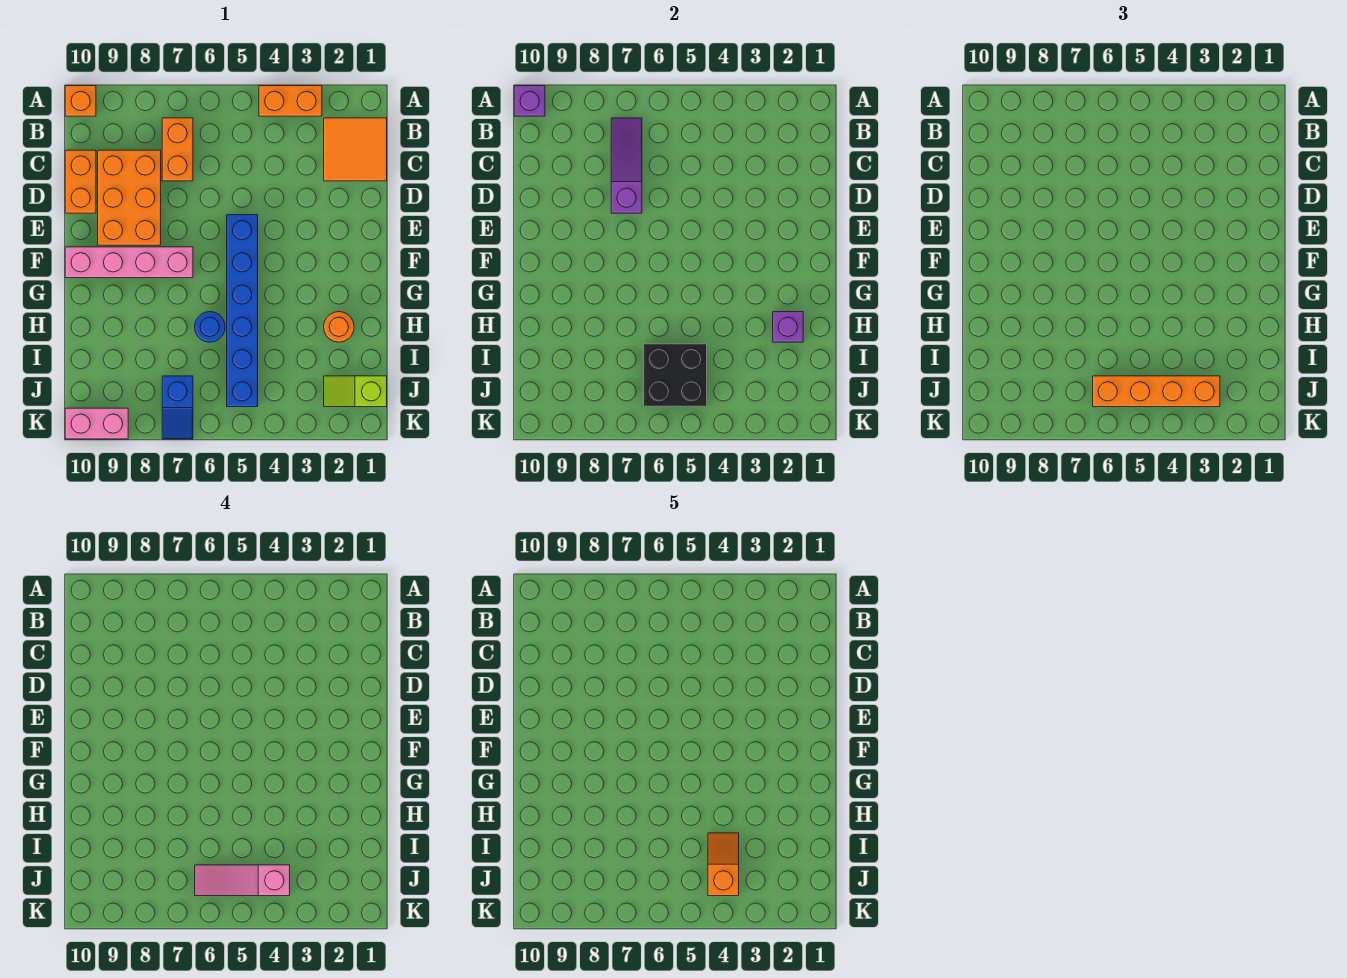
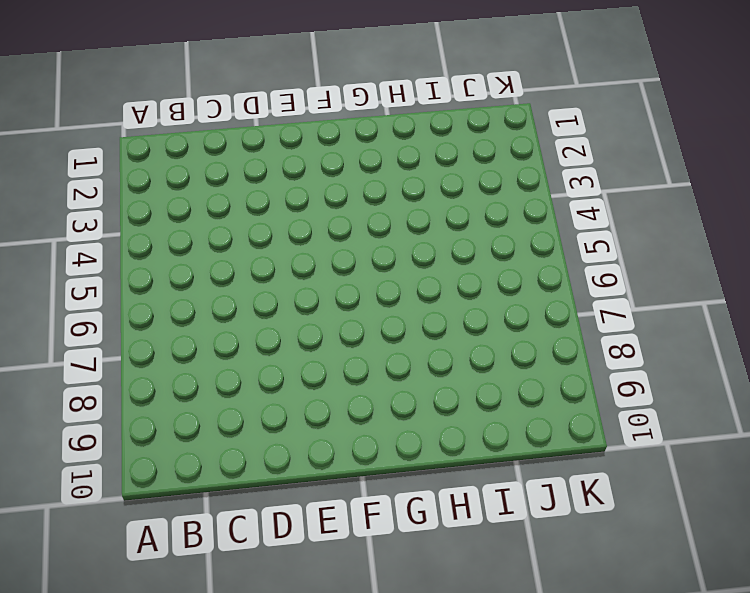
none -> orange brick A3:A4 level 1
none -> orange brick A10 level 1
none -> orange tile B1:C2 level 1

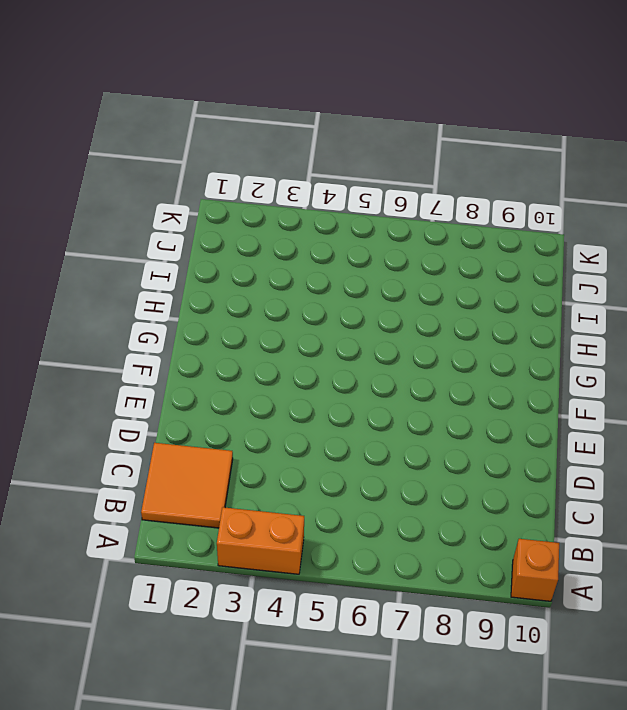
none -> orange brick B7:C7 level 1
none -> orange brick C8:E9 level 1
none -> orange brick C10:D10 level 1

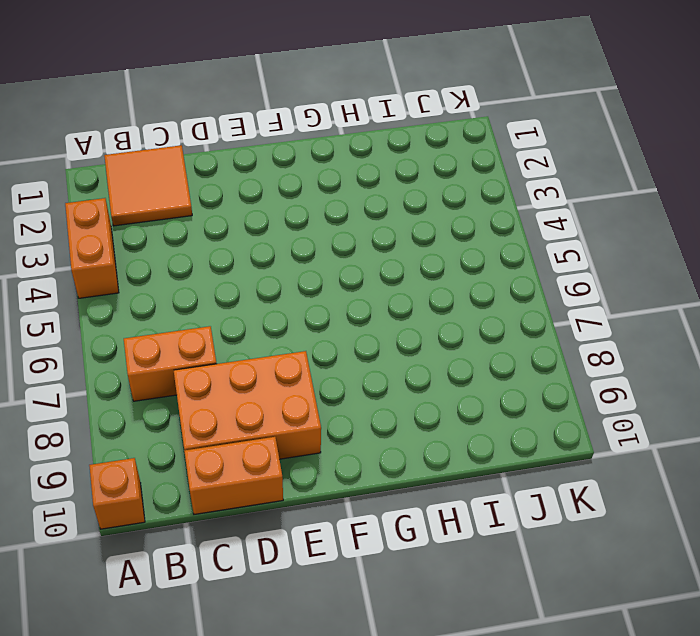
none -> blue brick E5:J5 level 1
none -> pink brick F7:F10 level 1
none -> orange round brick H2 level 1

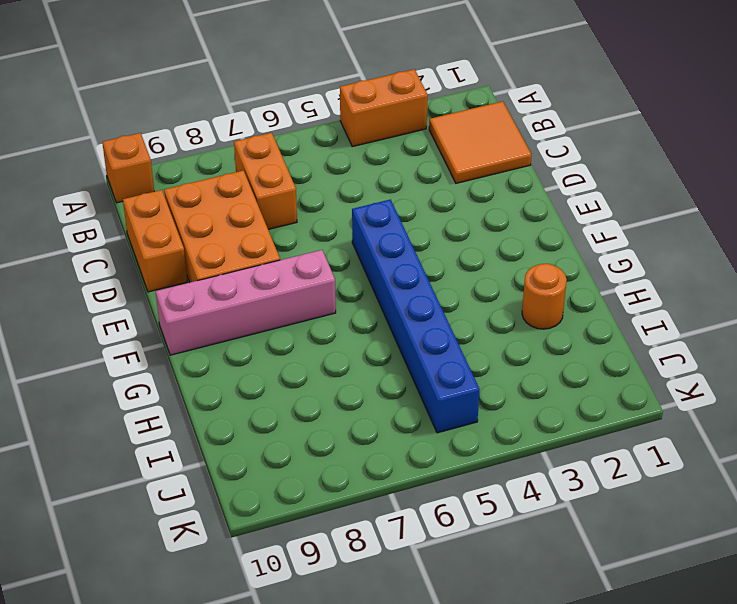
none -> blue round brick H6 level 1
none -> lime slope J1:J2 level 1 top 1
none -> blue slope J7:K7 level 1 top J

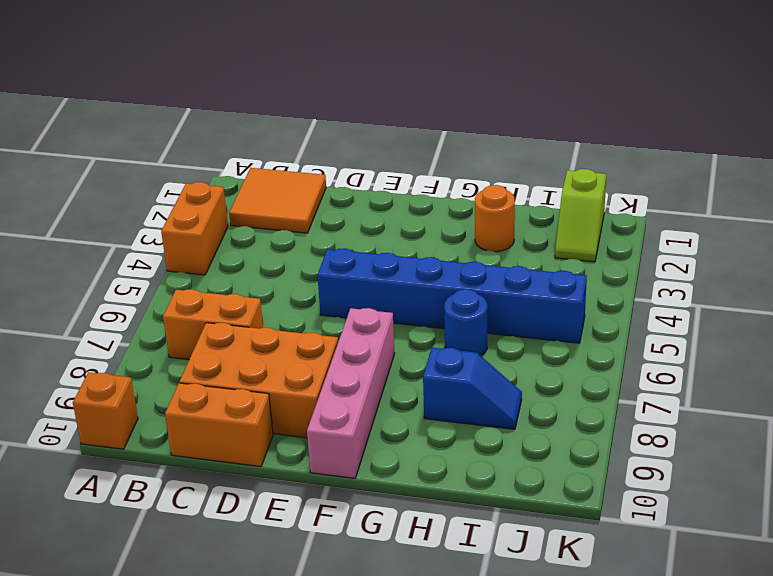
blue slope H8:I8 level 1 top H -> blue slope J7:K7 level 1 top J
none -> pink brick K9:K10 level 1
none -> purple brick A10 level 2
none -> purple slope B7:D7 level 2 top D

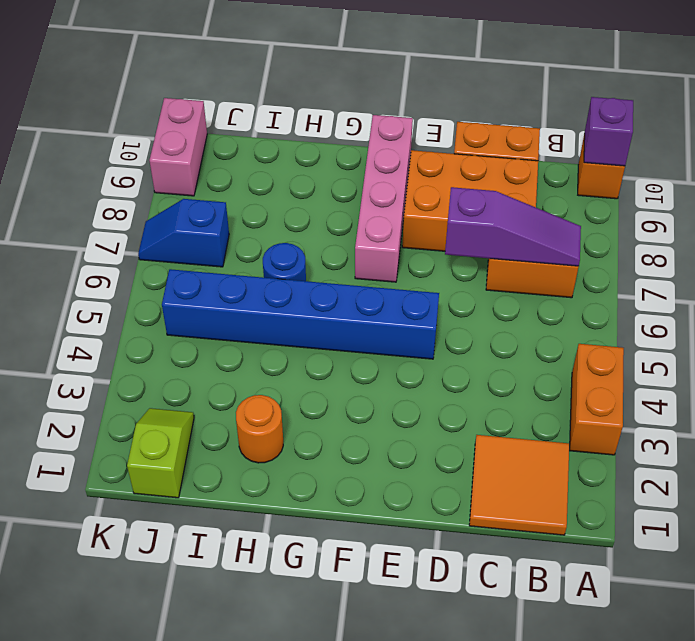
none -> purple brick H2 level 2
none -> black brick I5:J6 level 2
none -> orange brick J3:J6 level 3

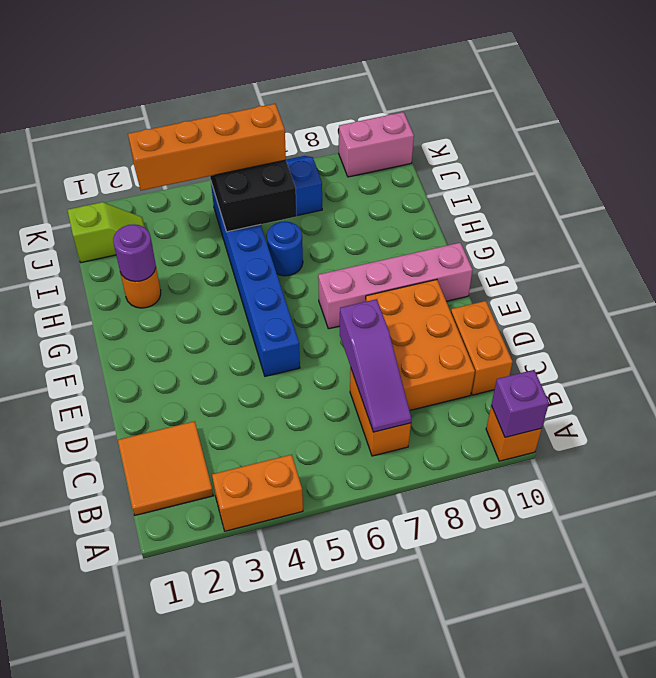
purple round brick H2 level 2 -> purple brick H2 level 2
none -> pink slope J4:J6 level 4 top 4
none -> orange slope I4:J4 level 5 top J

